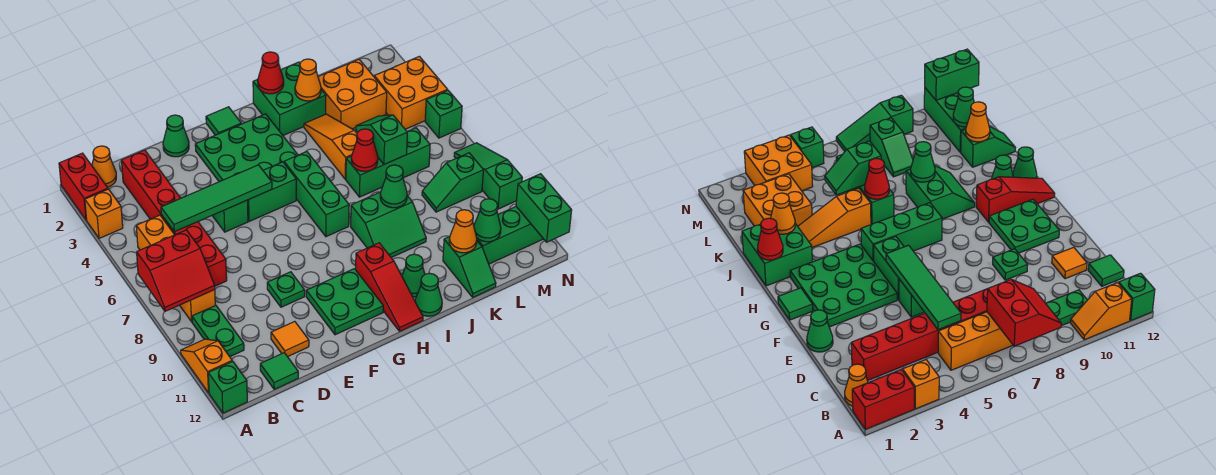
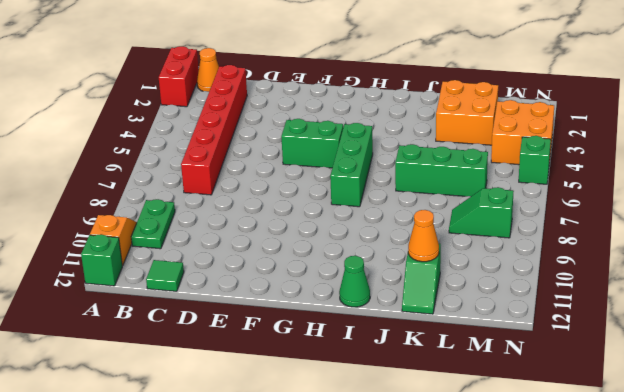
none -> orange brick A3 level 1
none -> orange brick B5:B8 level 1
none -> orange tile D11 level 1
none -> green cone E1 level 1

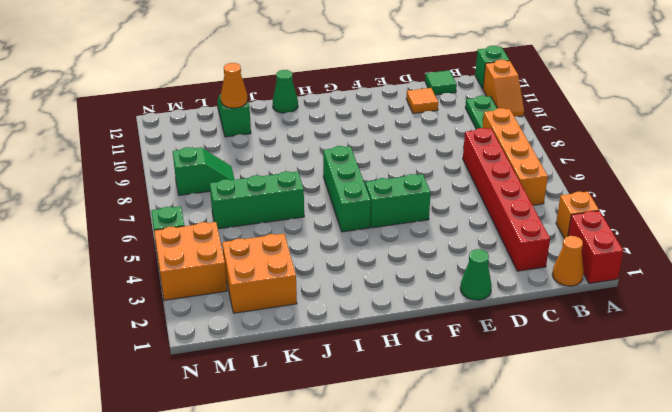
none -> green brick E5 level 1
none -> green plate E9 level 1
none -> green plate F2:H4 level 1
none -> green plate F10:G11 level 1

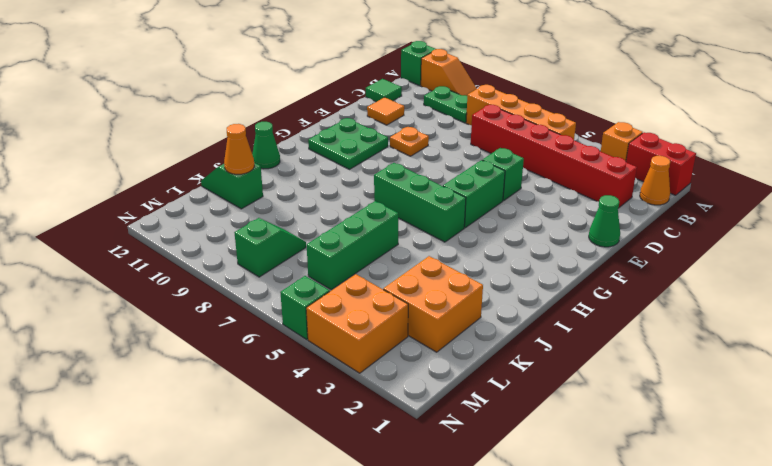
orange plate E9 level 1 -> green plate E9 level 1
none -> green plate F2:H4 level 1
none -> green tile G1 level 1
none -> red slope H10:H12 level 1 top 10
none -> green brick I1:J2 level 1

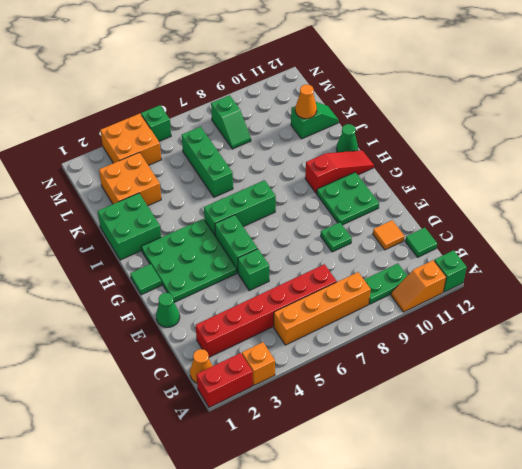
none -> green slope I8:J9 level 1 top 8
none -> green cone I11 level 1
none -> orange slope J3:J5 level 1 top 5
none -> green brick L11:N11 level 1

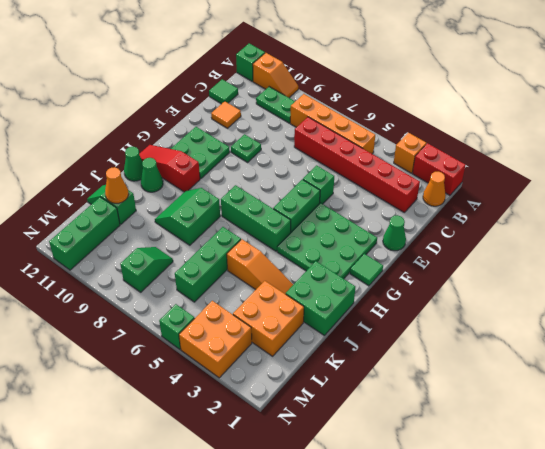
none -> green slope N7:N9 level 1 top 9
none -> red slope A7:B8 level 2 top 7
none -> green tile C5:F5 level 2
none -> red cone I1 level 2

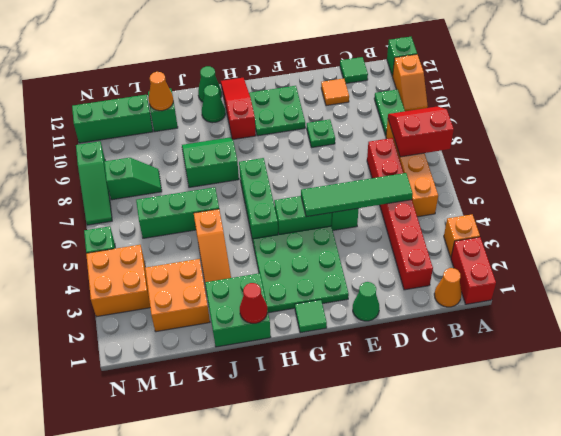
none -> orange cone J2 level 2
none -> red cone J6 level 2
none -> green cone J8 level 2
none -> green slope K5:K6 level 2 top 6

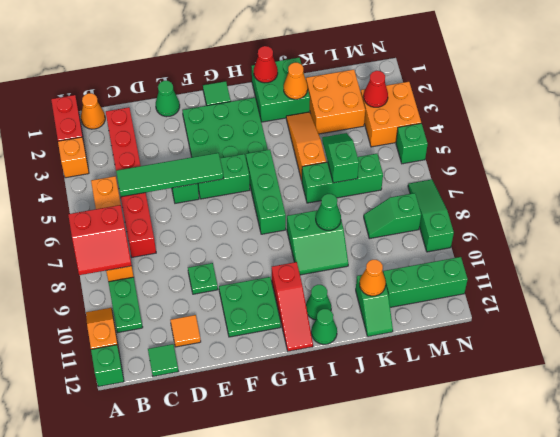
red cone M3 level 2 -> red cone J6 level 2
none -> green cone L11 level 2
none -> green brick N11:N12 level 2

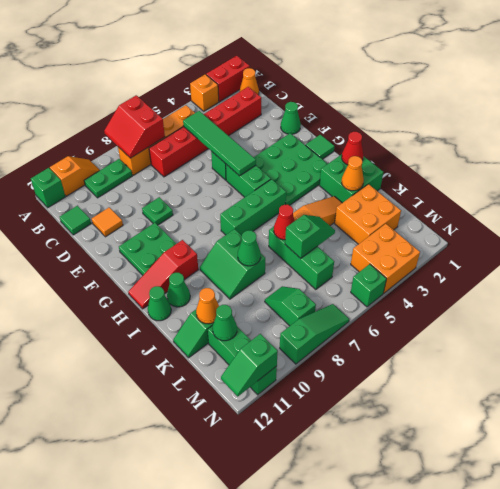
green slope N11:N12 level 2 top 11 -> green brick N11:N12 level 2

